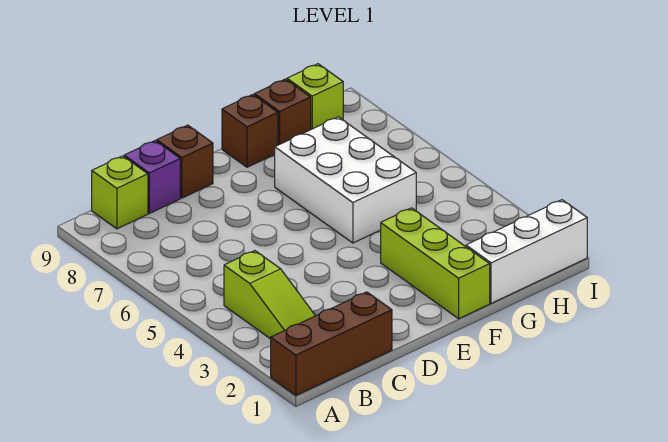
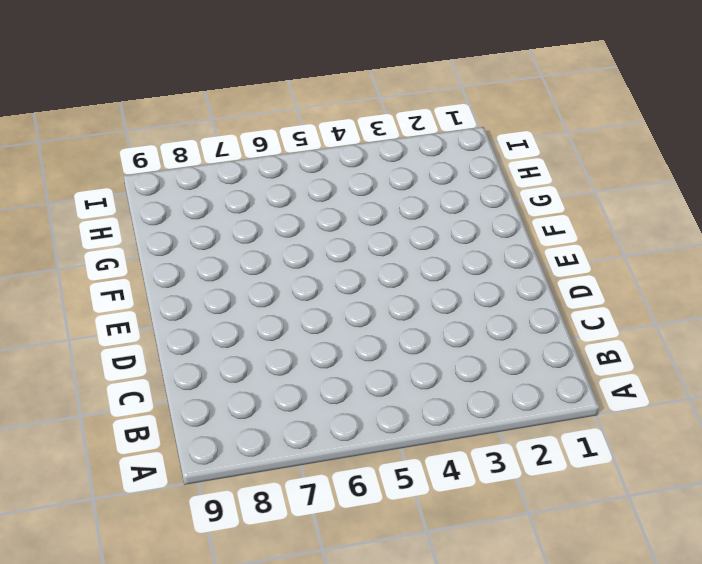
none -> brown brick A1:C1 level 1
none -> lime slope B2:B4 level 1 top 4

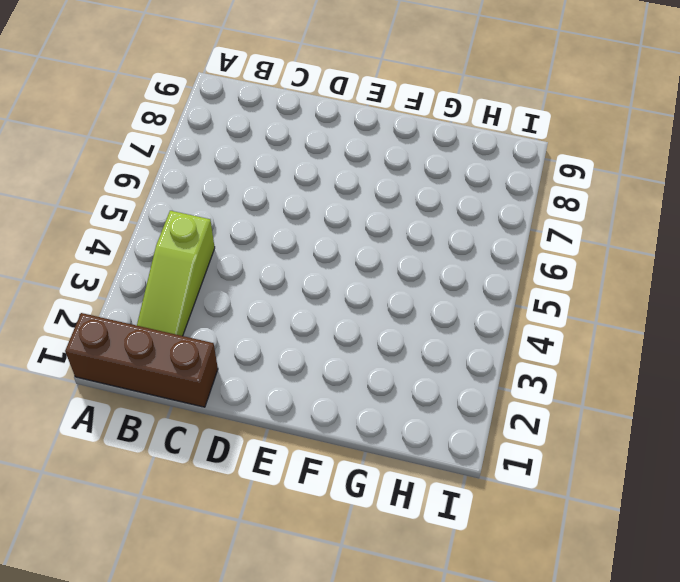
none -> lime brick B9 level 1
none -> purple brick C9 level 1

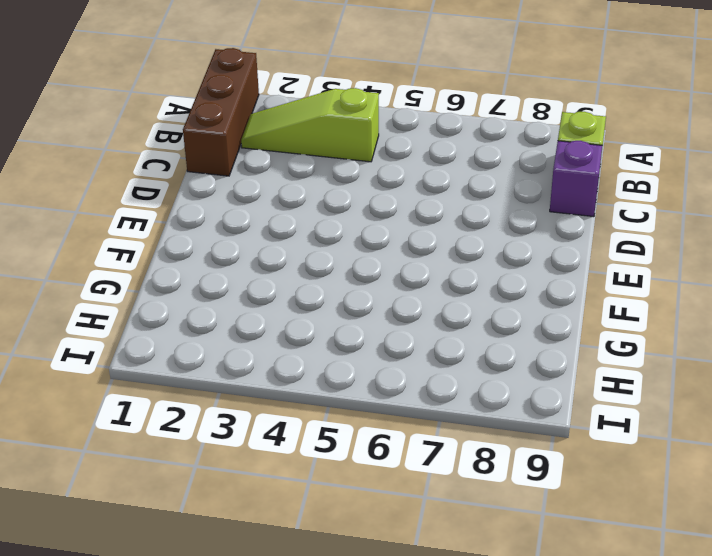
none -> brown brick D9 level 1
none -> lime brick F1:F3 level 1

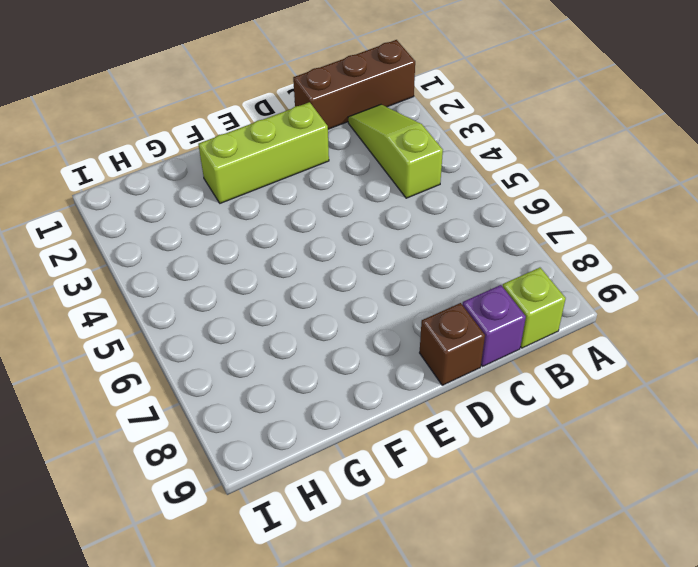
lime brick D2:F2 level 1 -> lime brick F1:F3 level 1
none -> white brick F5:G7 level 1
none -> brown brick F9 level 1

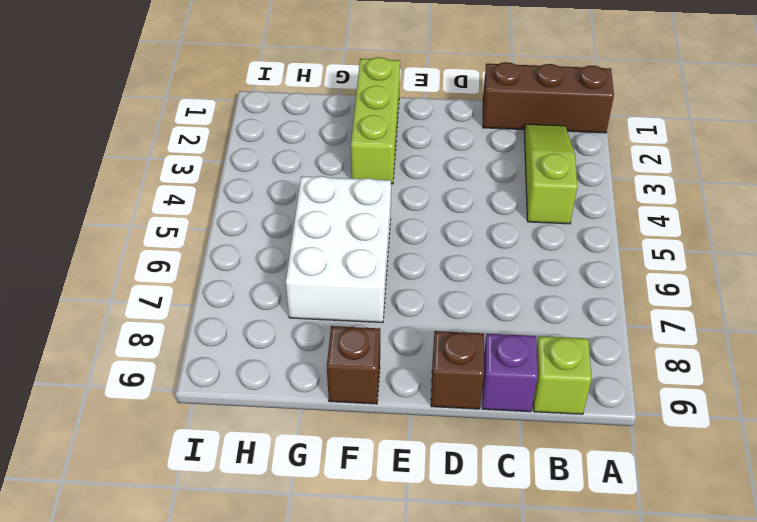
none -> white brick G1:I1 level 1
none -> brown brick G9 level 1

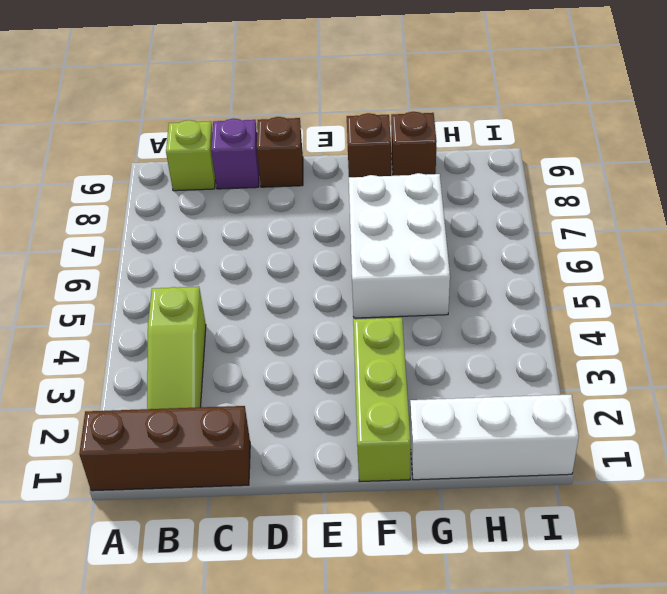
none -> lime brick H9 level 1

